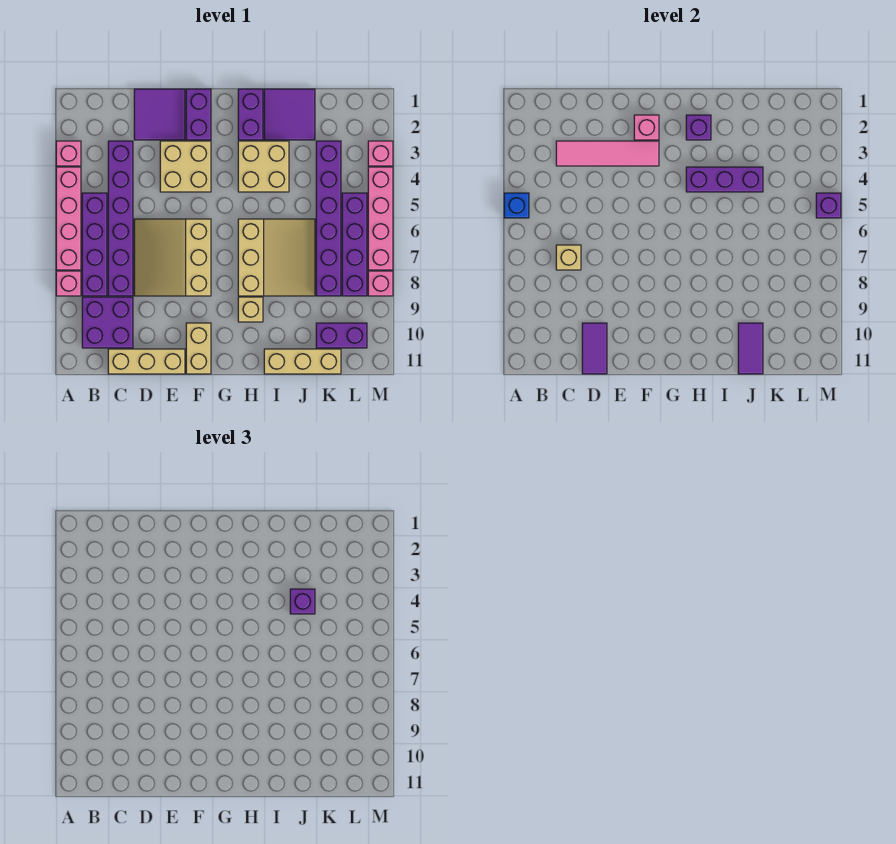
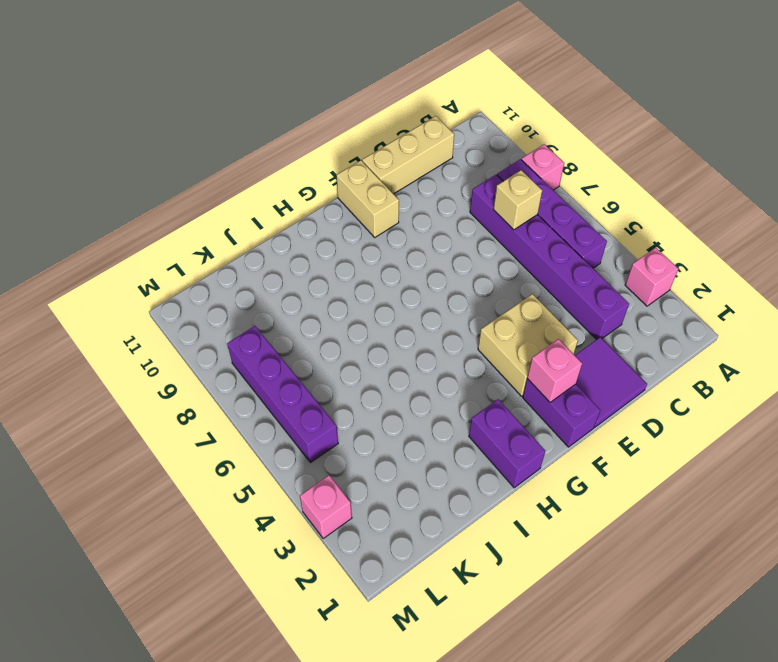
none -> pink brick A4:A7 level 1
none -> purple brick B9:C10 level 1
none -> tan slope D6:F8 level 1 top F
none -> tan brick H3:I4 level 1

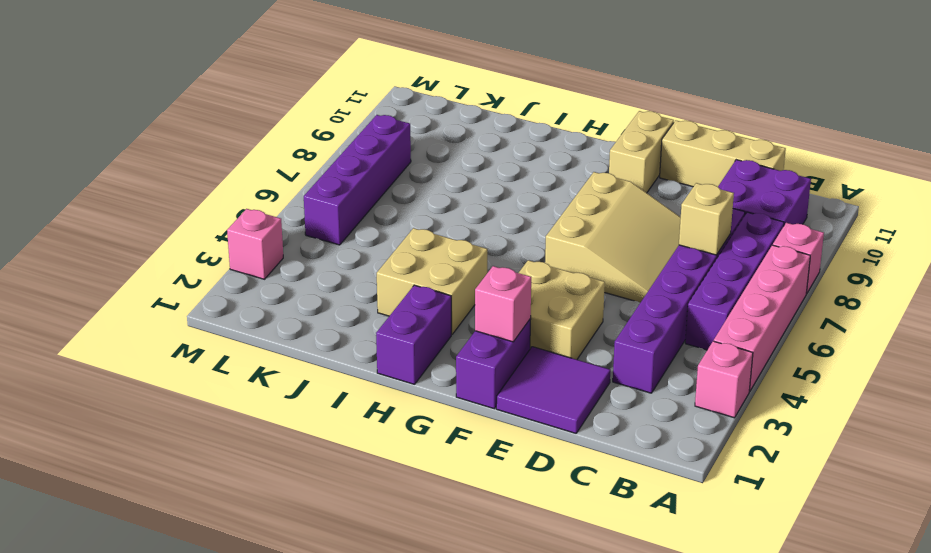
none -> tan slope H6:J8 level 1 top H
none -> tan brick H9 level 1
none -> purple tile I1:J2 level 1
none -> tan brick I11:K11 level 1

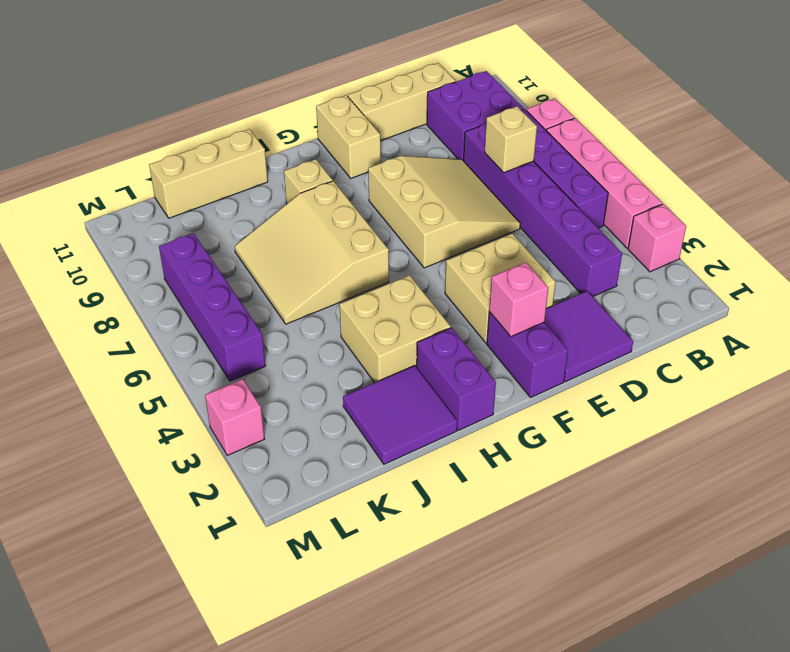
none -> purple brick K3:K8 level 1
none -> purple brick K10:L10 level 1
none -> pink brick M4:M7 level 1
none -> pink brick M8 level 1

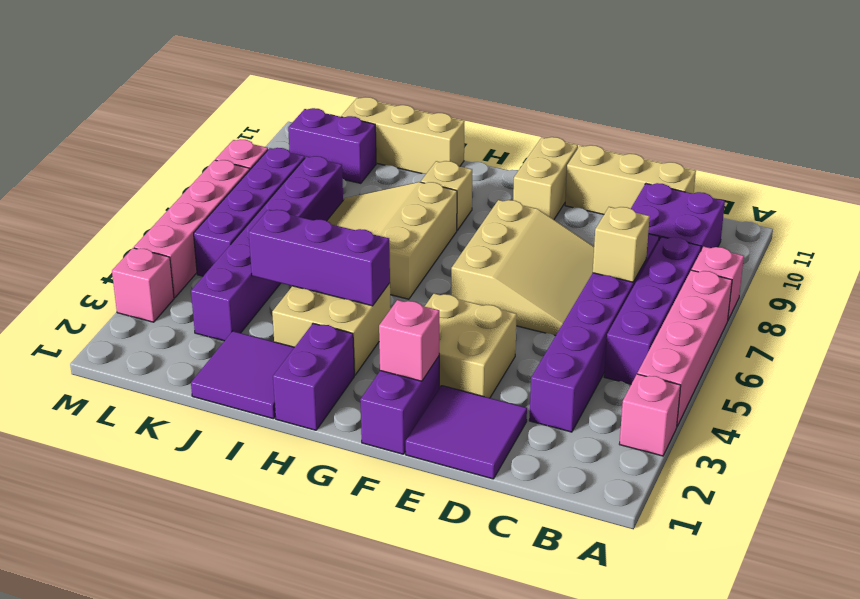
none -> blue brick A5 level 2
none -> pink tile C3:F3 level 2
none -> purple tile D10:D11 level 2
none -> purple brick H2 level 2

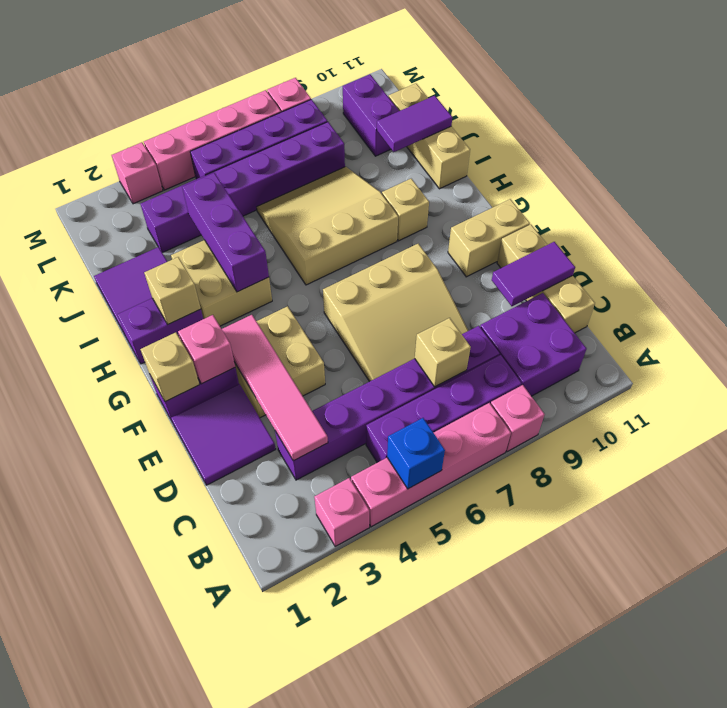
tan brick F1 level 2 -> none
tan brick H2 level 2 -> purple brick H2 level 2
none -> purple brick M5 level 2
none -> purple brick J4 level 3

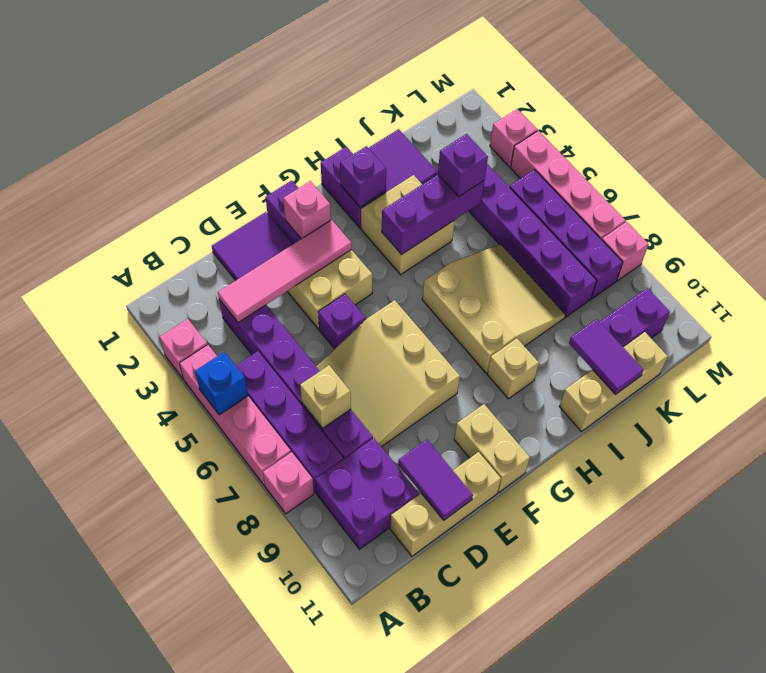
purple brick E5 level 1 -> purple brick M5 level 2

